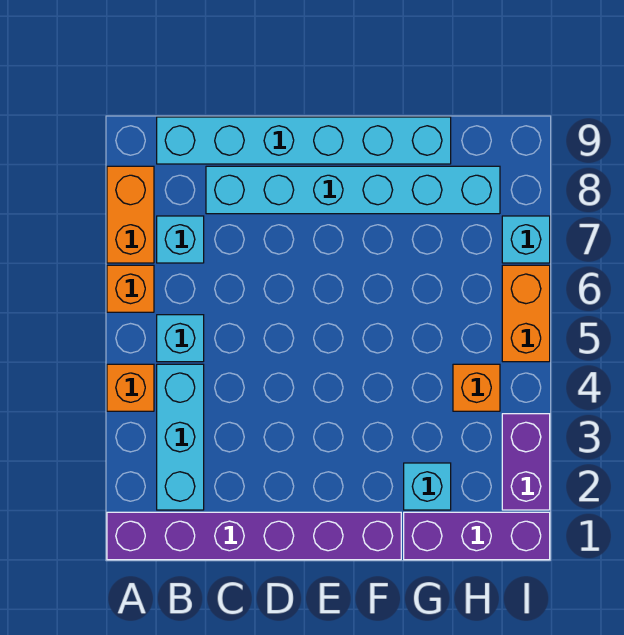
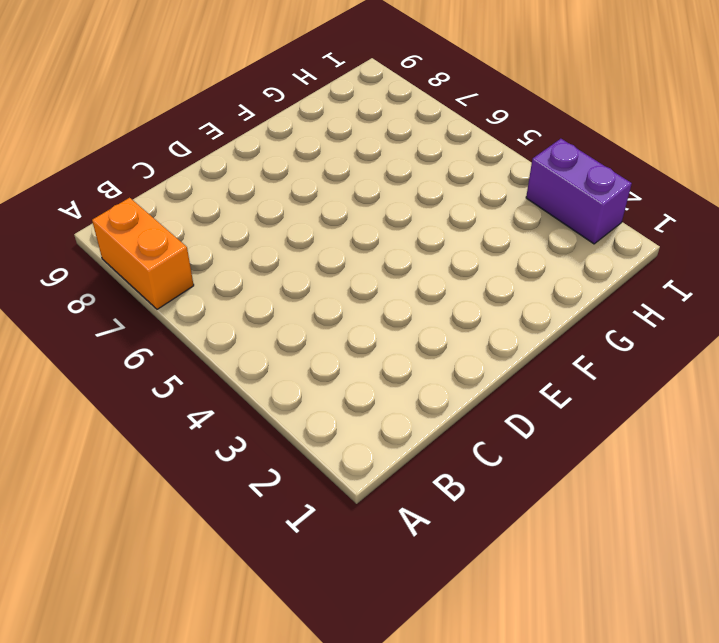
none -> purple brick A1:F1 level 1
none -> orange brick A4 level 1
none -> orange brick A6 level 1

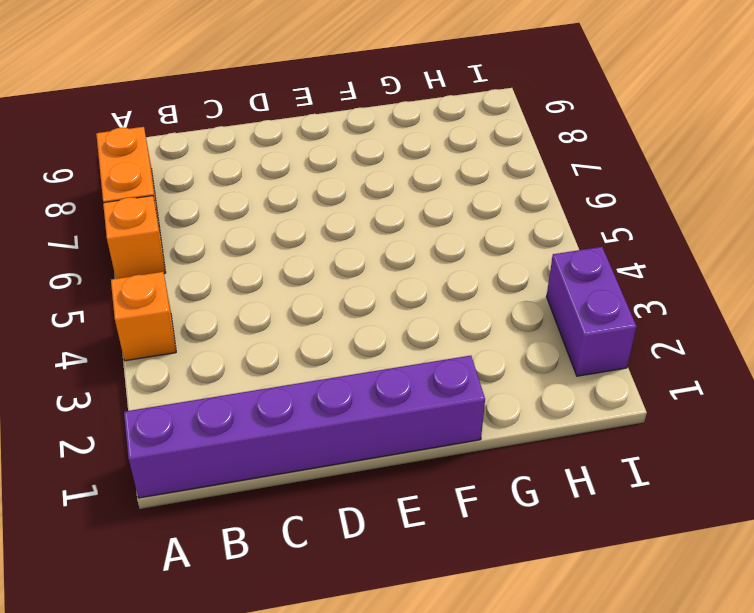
none -> cyan brick B2:B4 level 1
none -> cyan brick B5 level 1
none -> cyan brick B7 level 1

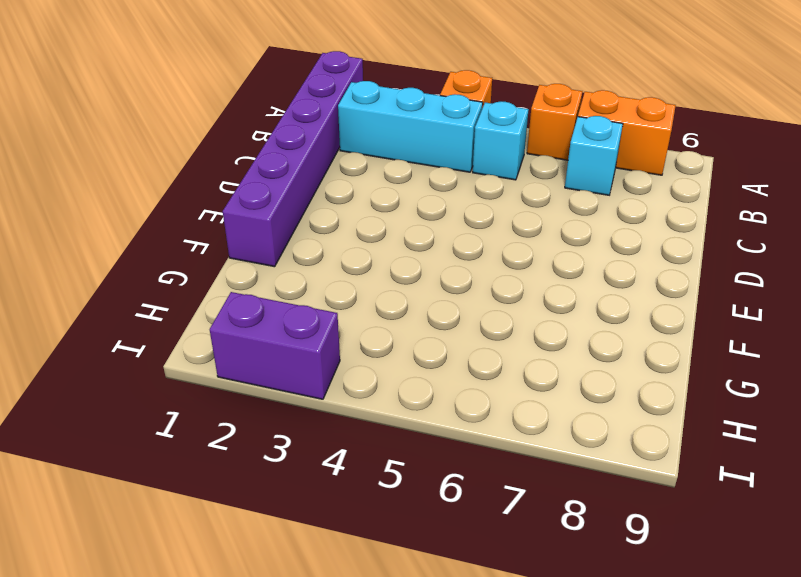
none -> cyan brick B9:G9 level 1
none -> cyan brick C8:H8 level 1
none -> purple brick G1:I1 level 1

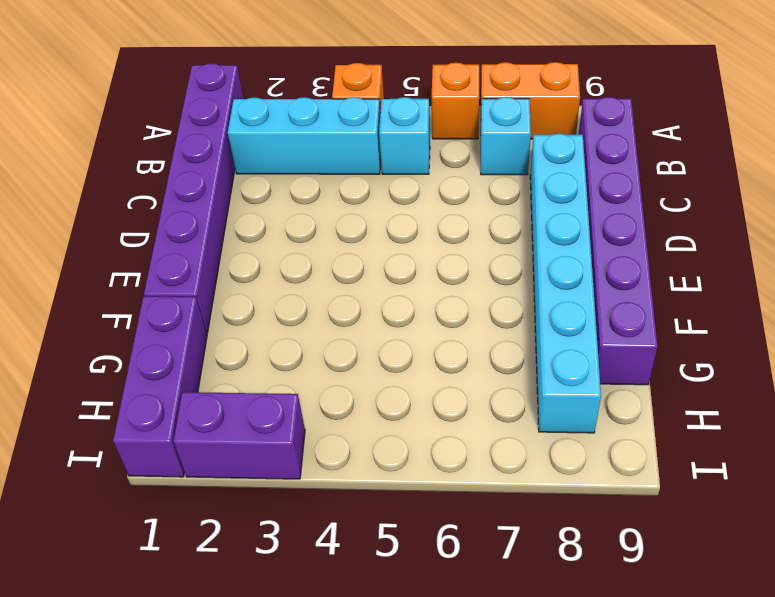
purple brick B9:G9 level 1 -> cyan brick B9:G9 level 1
none -> cyan brick G2 level 1
none -> orange brick H4 level 1
none -> orange brick I5:I6 level 1

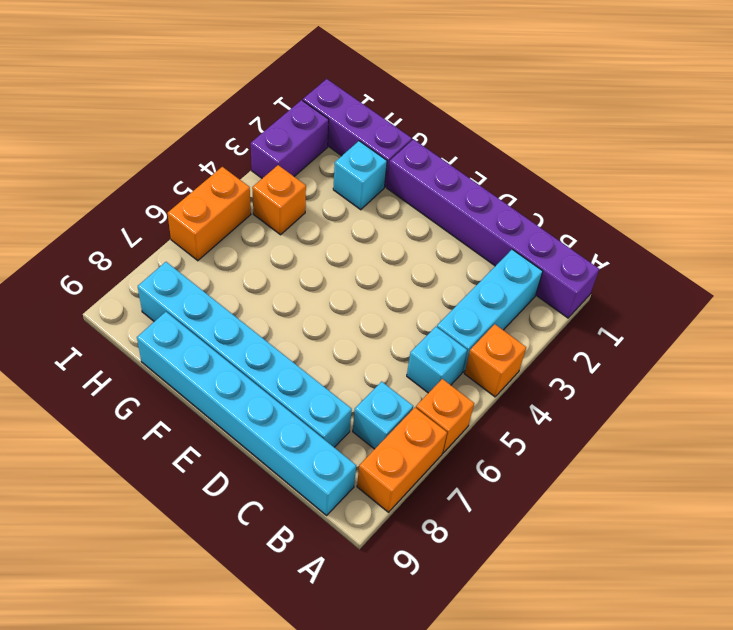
none -> cyan brick I7 level 1

